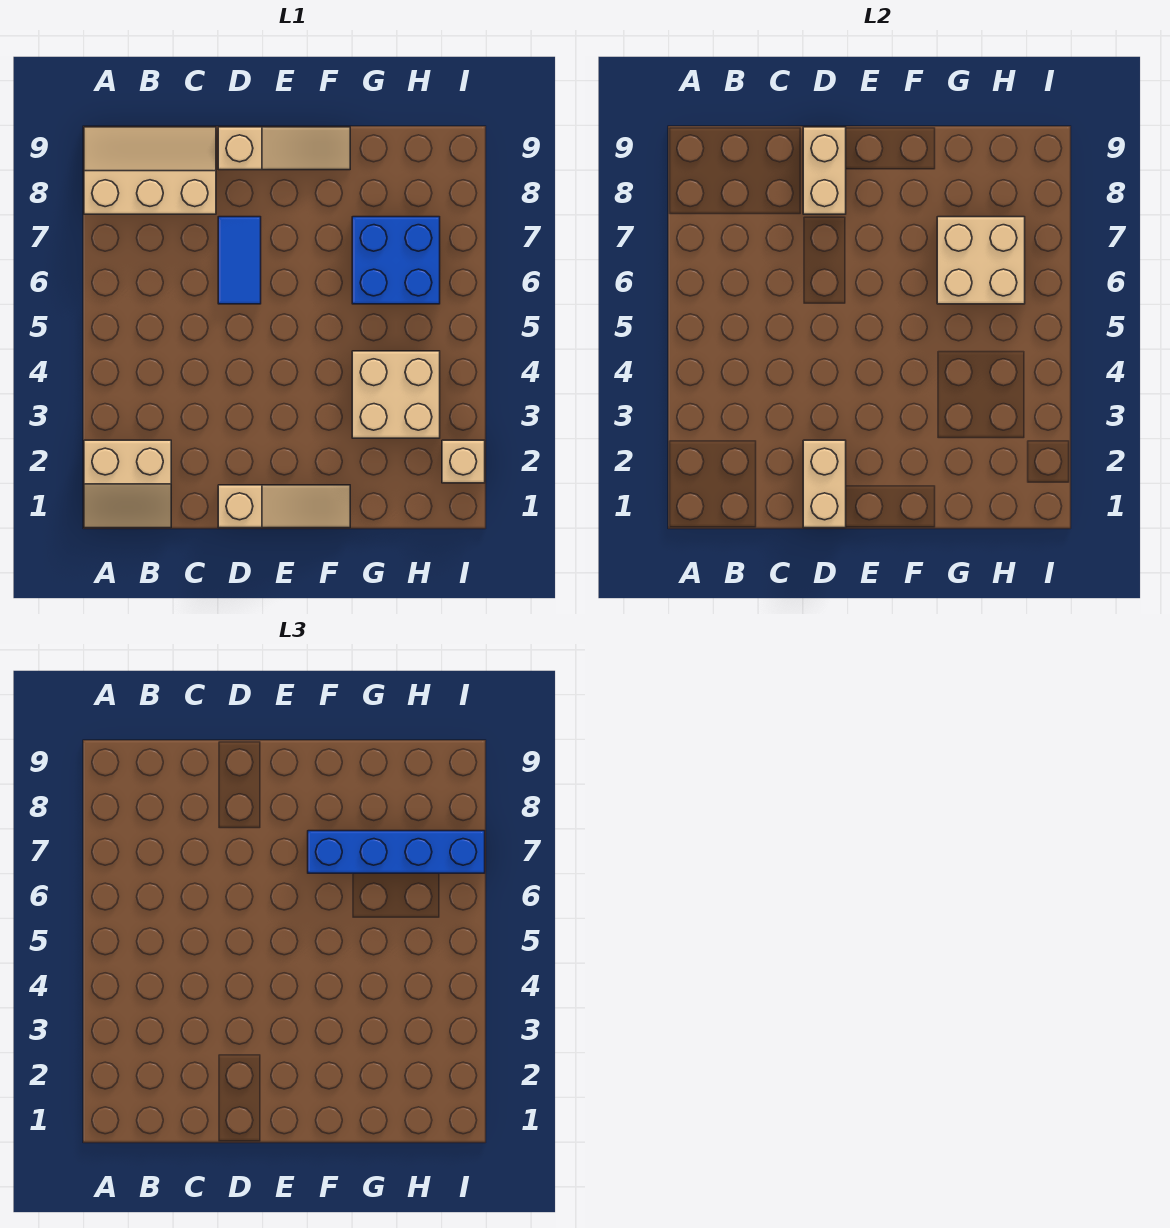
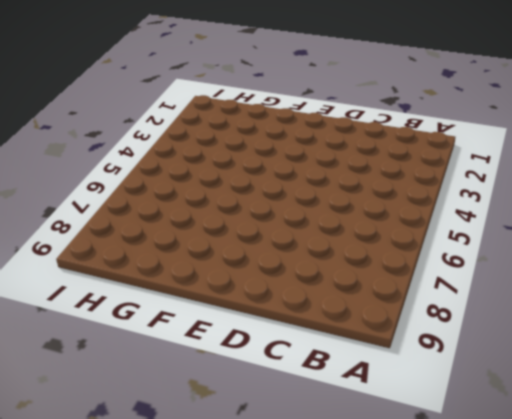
none -> tan slope A1:B2 level 1 top 2
none -> tan slope A8:C9 level 1 top 8
none -> tan slope D1:F1 level 1 top D

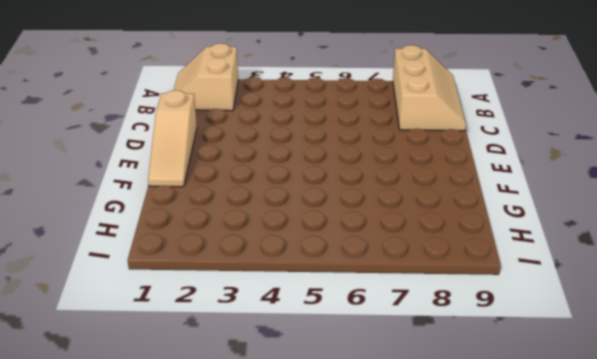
none -> blue tile D6:D7 level 1
none -> tan slope D9:F9 level 1 top D
none -> tan brick G3:H4 level 1

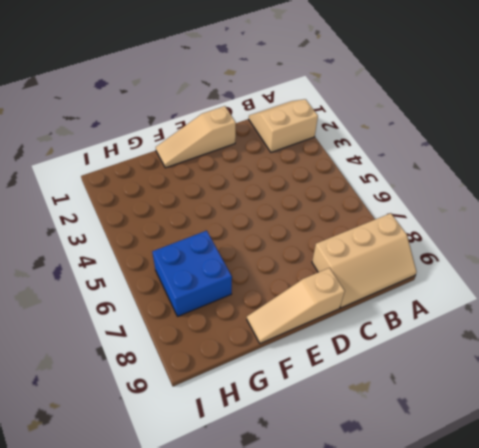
none -> blue tile D6:D7 level 1
none -> tan brick G3:H4 level 1
none -> tan brick I2 level 1

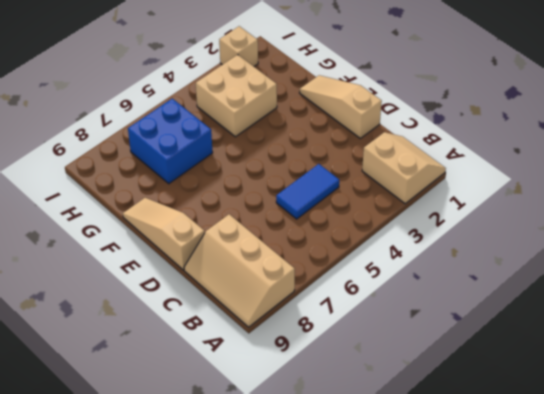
blue tile C4:C5 level 1 -> blue tile D6:D7 level 1
none -> tan brick D1:D2 level 2
none -> tan brick D8:D9 level 2
none -> tan brick G6:H7 level 2

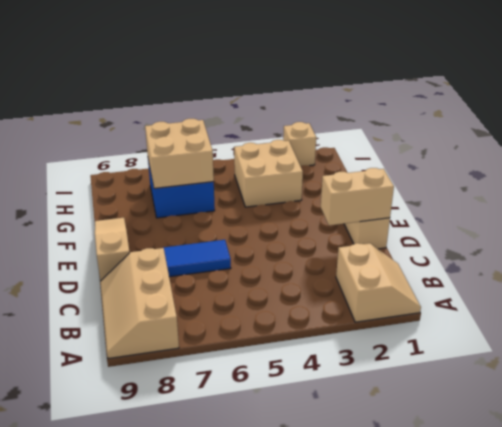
none -> tan brick D8:D9 level 2
none -> blue brick F7:I7 level 3

